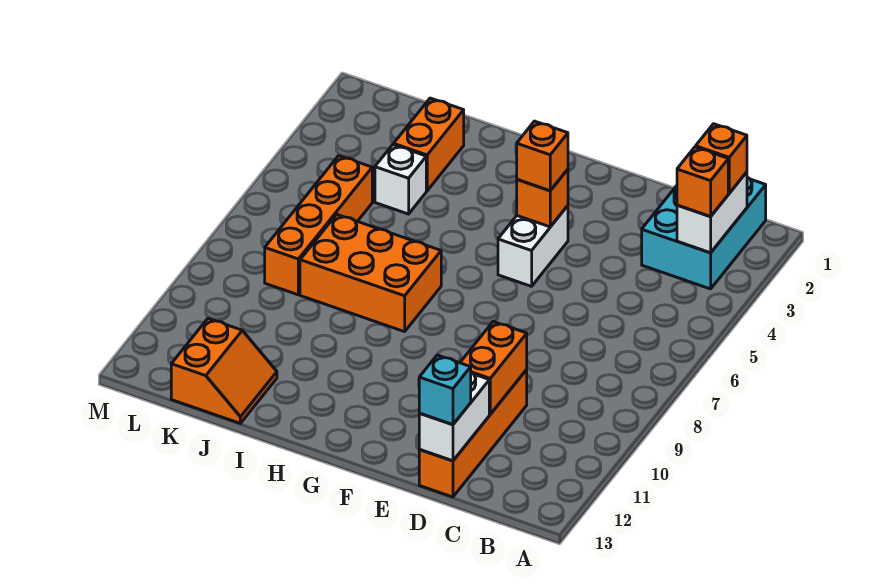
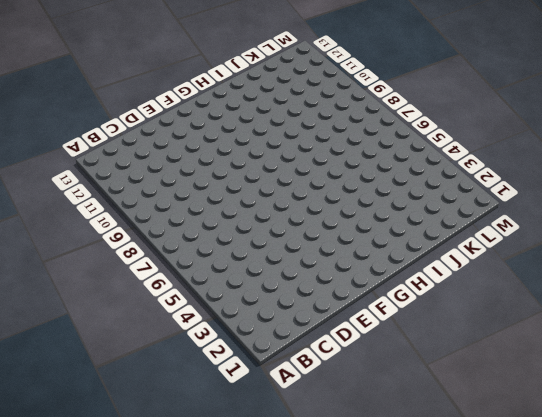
none -> cyan brick B1:C3 level 1
none -> orange brick D10:D13 level 1
none -> white brick F4:F5 level 1

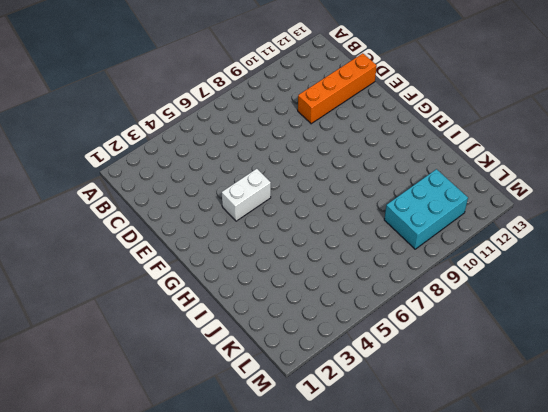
cyan brick K9:L11 level 1 -> cyan brick B1:C3 level 1
none -> orange brick H7:J8 level 1
none -> orange brick J2:J3 level 1
none -> white brick J4 level 1

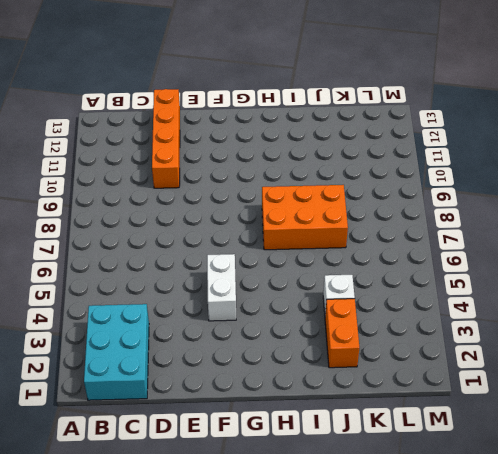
none -> orange slope J12:K13 level 1 top K
none -> orange brick K5:K8 level 1
none -> white brick B2:B3 level 2

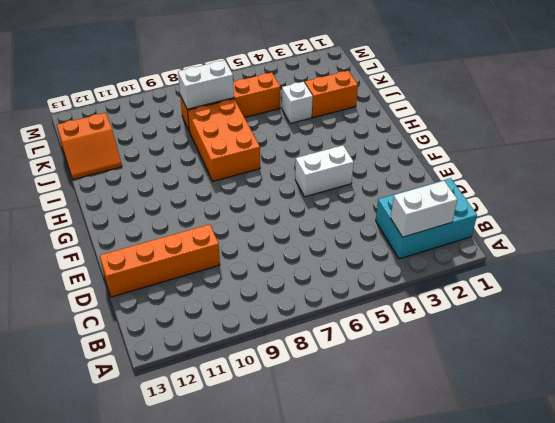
white brick K7:K8 level 2 -> white brick D12:D13 level 2
none -> orange brick D10:D11 level 2
none -> orange brick F4 level 2
none -> orange brick B2 level 3

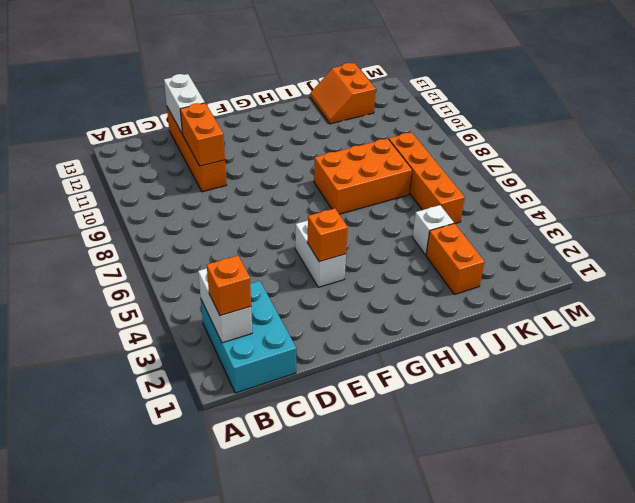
none -> orange brick B3 level 3
none -> cyan brick D13 level 3
none -> orange brick F4 level 3

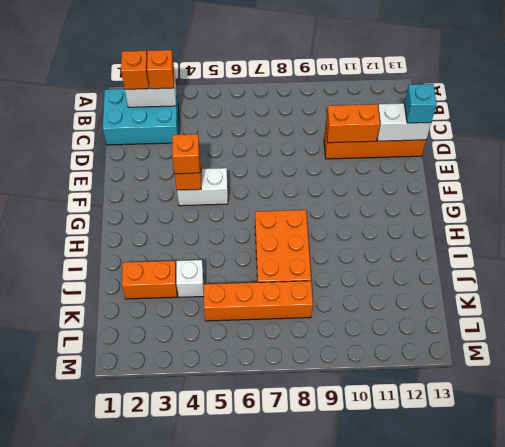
none -> orange slope J12:K13 level 1 top K

